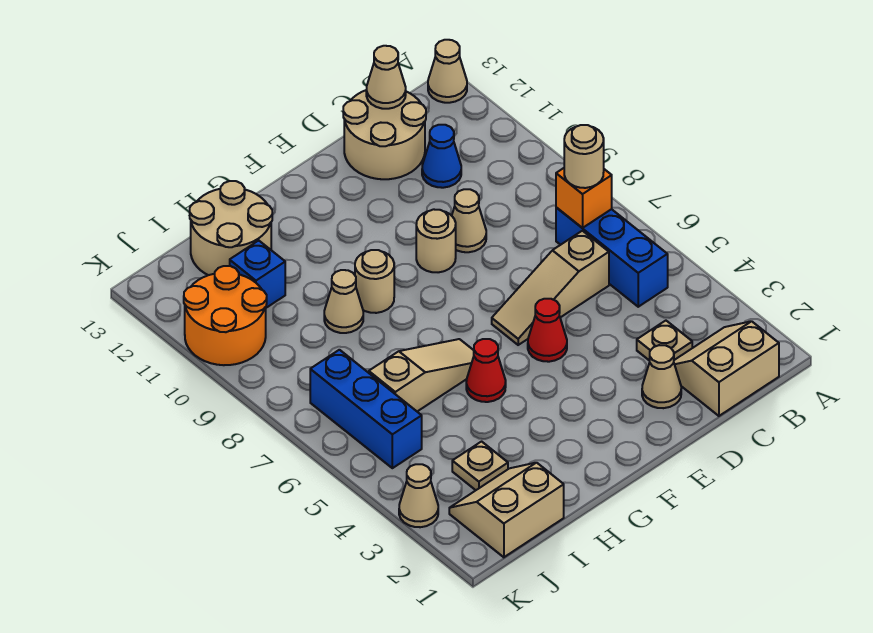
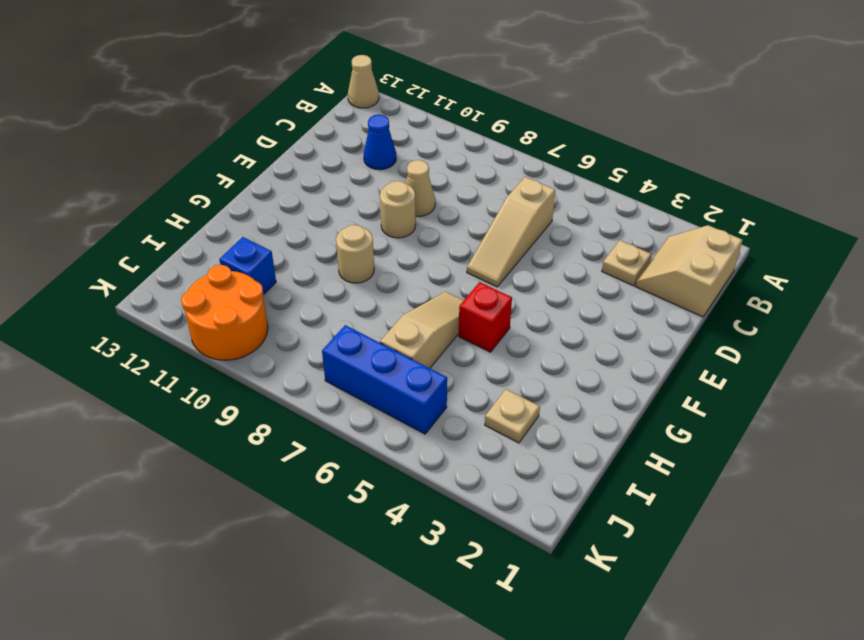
red brick G5 level 1 -> red cone G5 level 1
none -> blue brick B5:B7 level 1
none -> tan round brick C12:D13 level 1
none -> tan cone D2 level 1

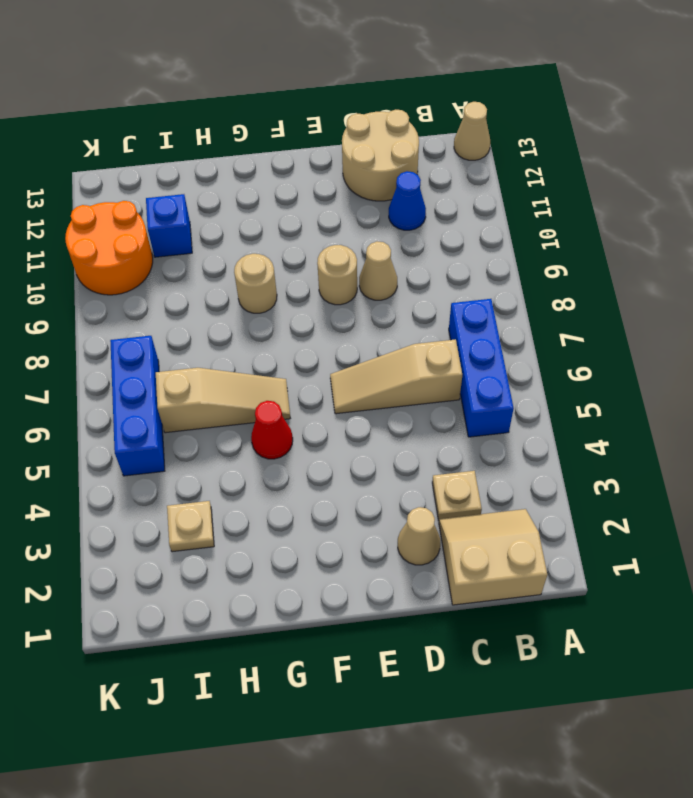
none -> red cone E5 level 1
none -> tan cone H9 level 1
none -> tan round brick H12:I13 level 1

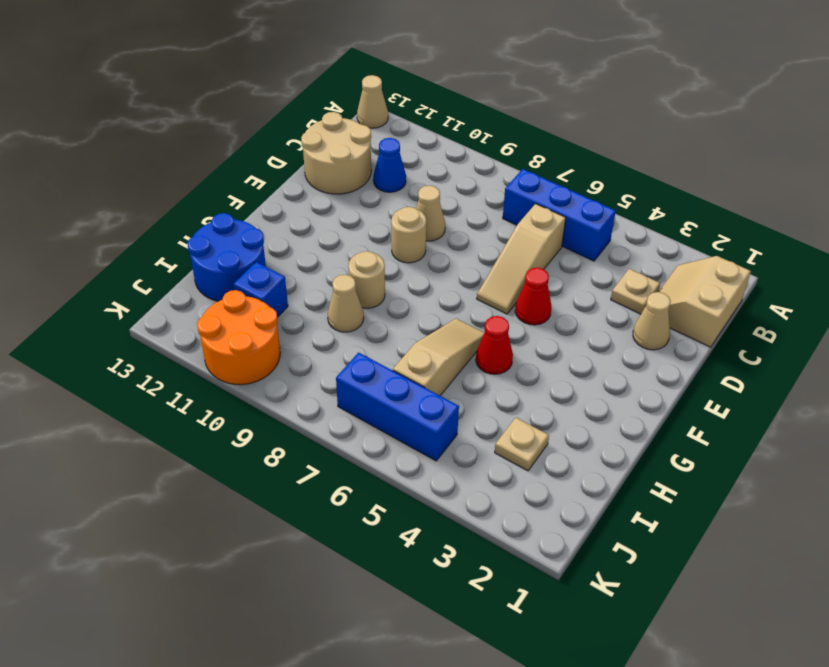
blue round brick H12:I13 level 1 -> tan round brick H12:I13 level 1
none -> tan slope I1:J2 level 1 top 1
none -> tan cone K3 level 1
none -> orange brick B7 level 2

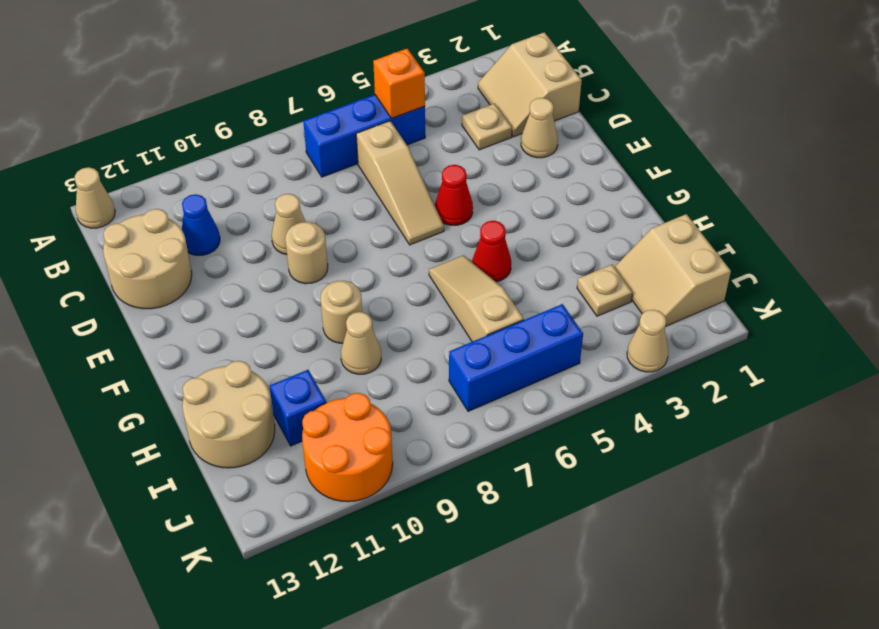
orange brick B5 level 2 -> orange brick B7 level 2
none -> tan cone C13 level 2
none -> tan round brick B7 level 3

